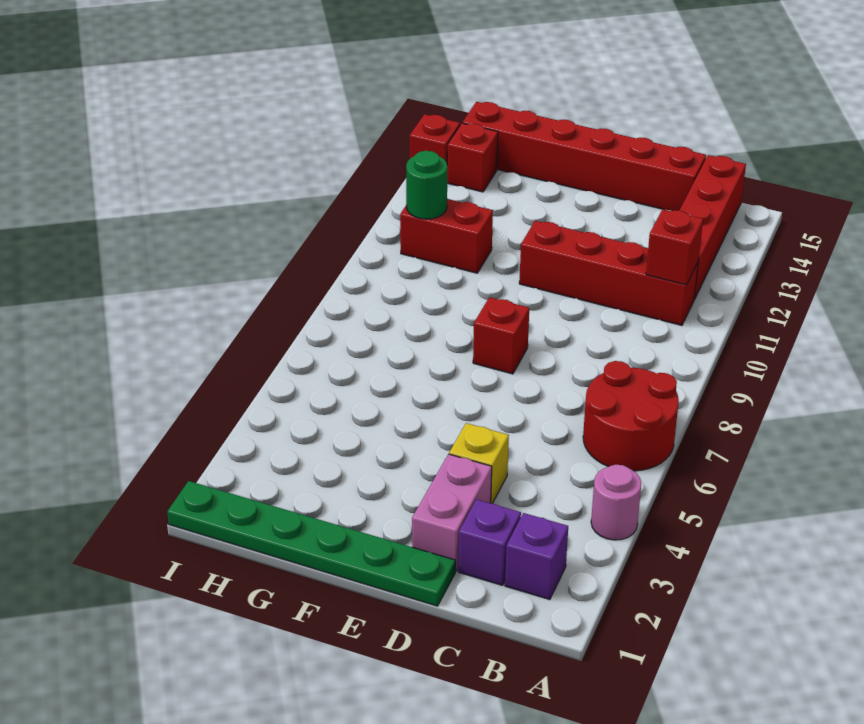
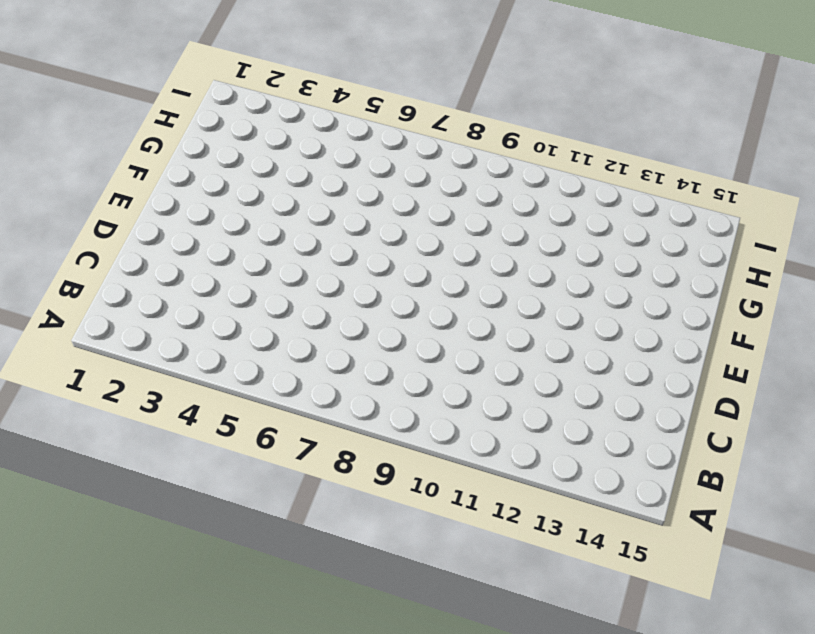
none -> pink round brick A4 level 1
none -> red round brick A6:B7 level 1
none -> purple brick B2 level 1

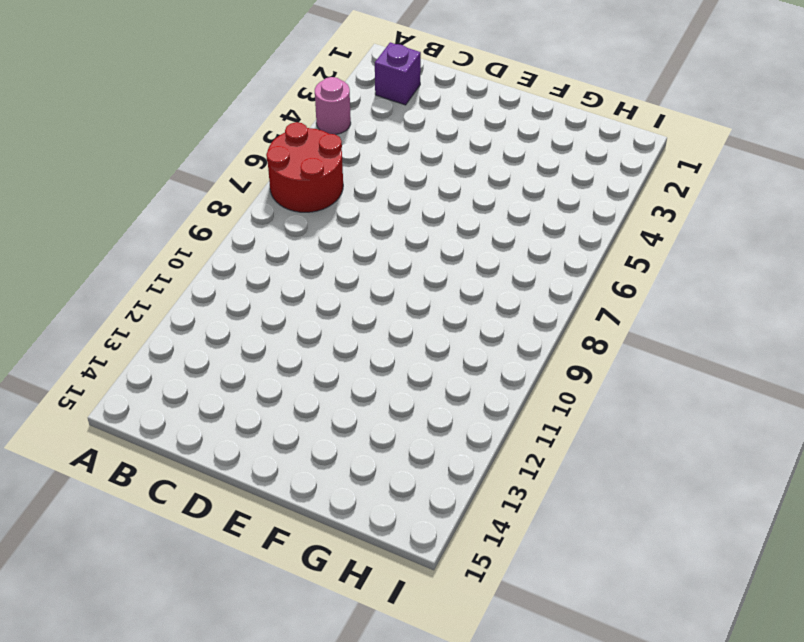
none -> red brick B11:E11 level 1
none -> red brick B12:B15 level 1
none -> purple brick C2 level 1

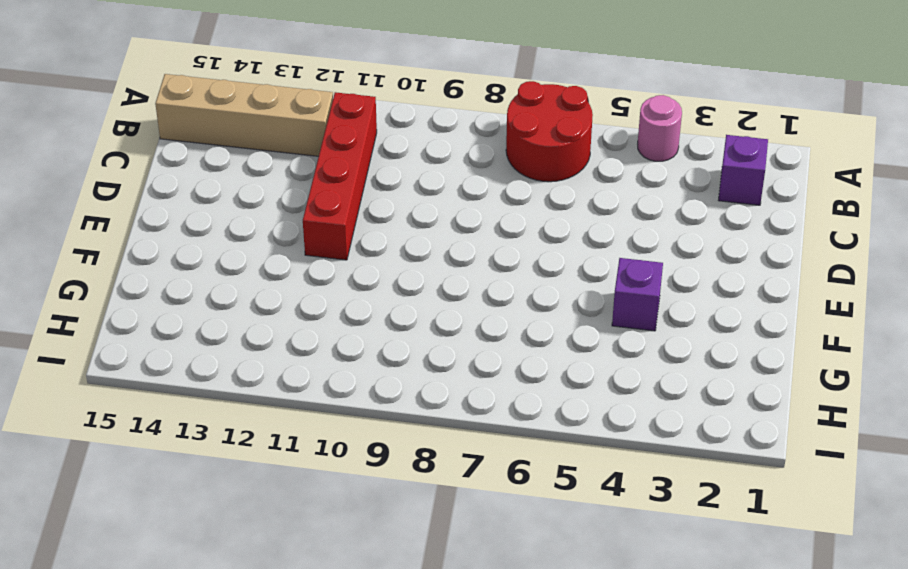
tan brick B12:B15 level 1 -> red brick B12:B15 level 1
purple brick F4 level 1 -> purple brick C2 level 1
none -> red brick C15:H15 level 1
none -> green plate D1:I1 level 1
none -> pink brick D2:D3 level 1

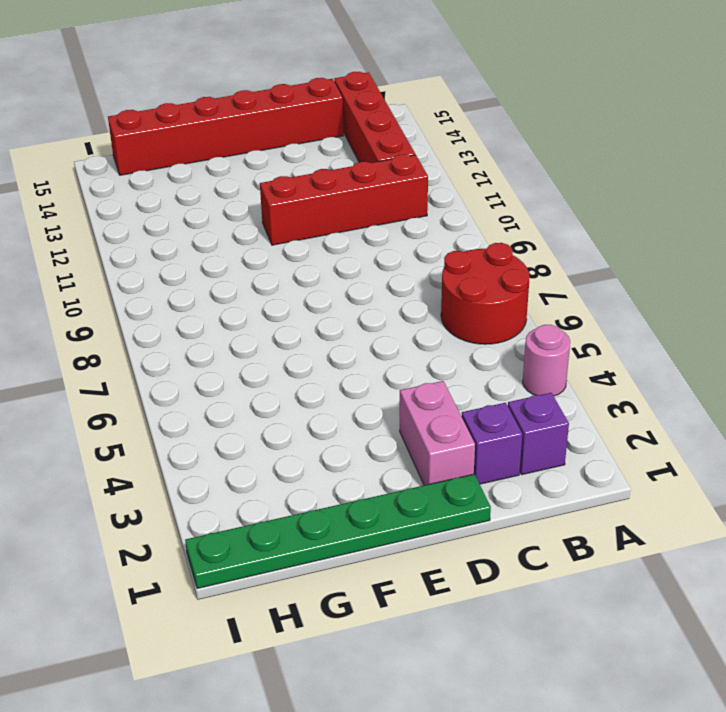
none -> yellow brick D4 level 1
none -> red brick E8 level 1
none -> red brick G11:H11 level 1

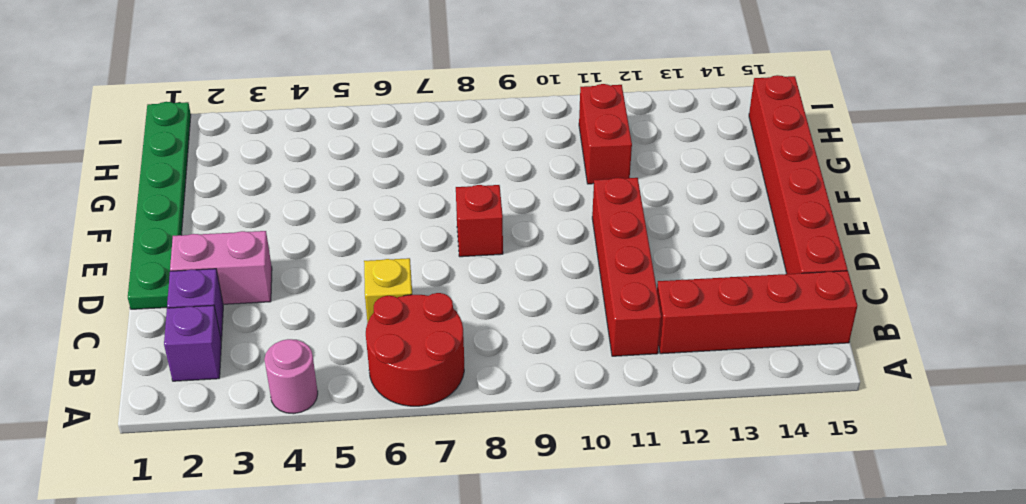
yellow brick C6 level 1 -> yellow brick D4 level 1
none -> red brick H14 level 1
none -> red brick I14 level 1
none -> red brick B11 level 2

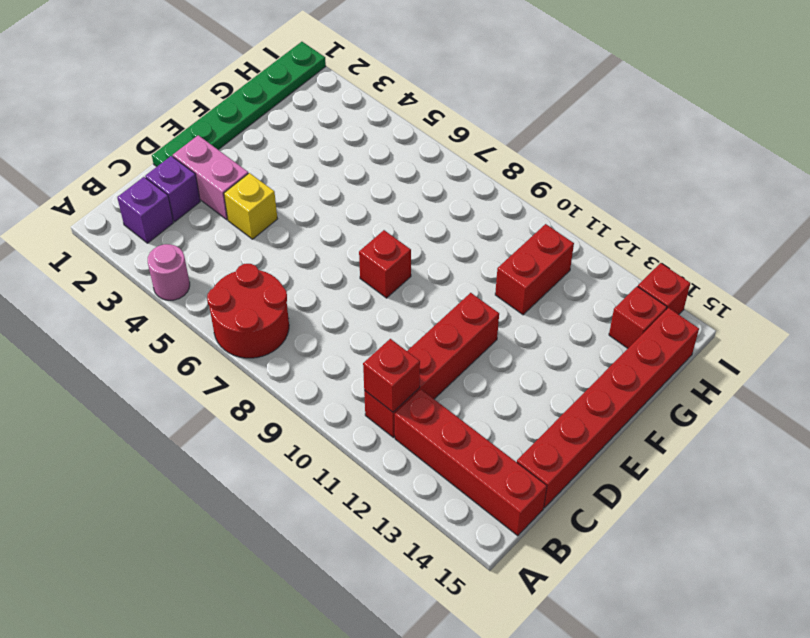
none -> green round brick H11 level 2

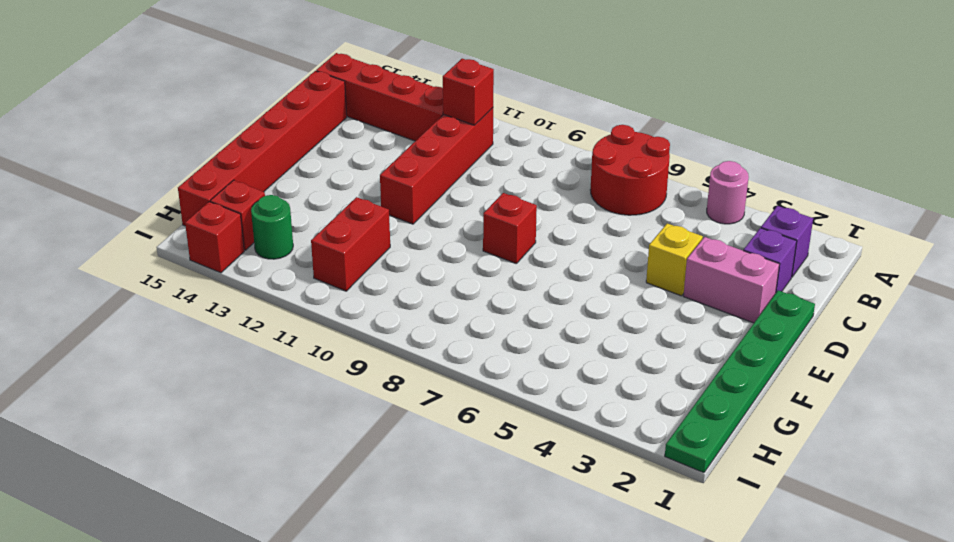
green round brick H13 level 1 -> green round brick H11 level 2

